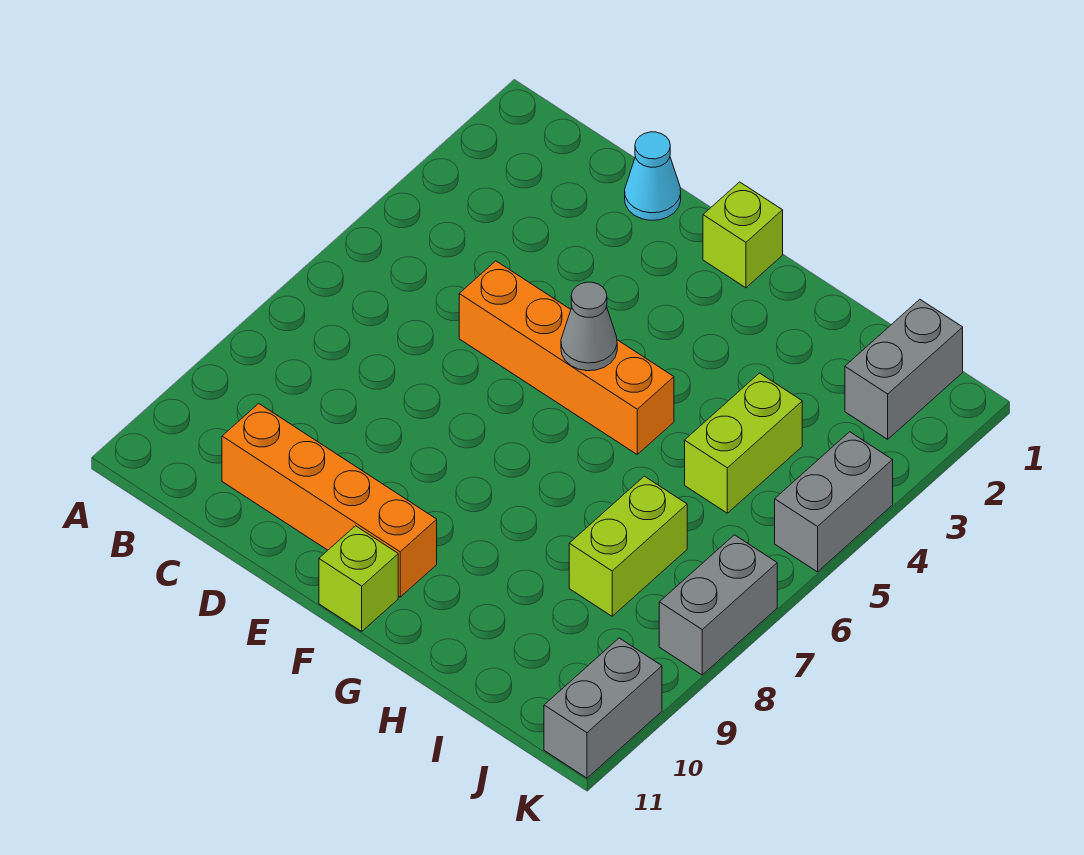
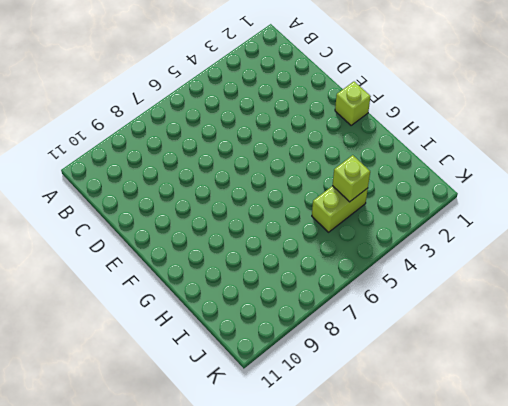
lime brick I4 level 2 -> lime brick F11 level 1
none -> orange brick C10:F10 level 1
none -> cyan cone D1 level 1
none -> orange brick D5:G5 level 1

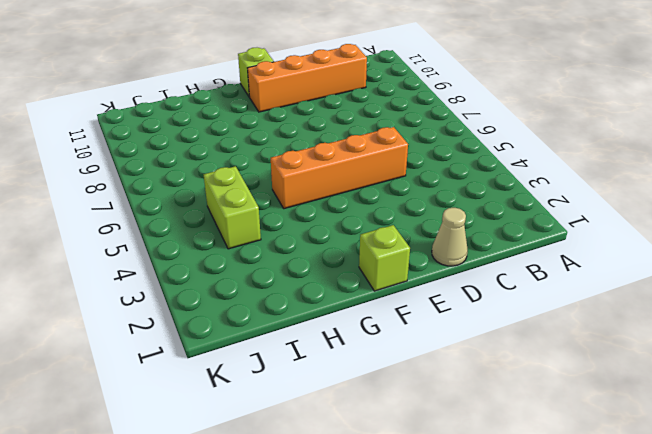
tan cone D1 level 1 -> cyan cone D1 level 1
none -> lime brick I7:I8 level 1
none -> grey brick J1:J2 level 1
none -> grey brick K4:K5 level 1

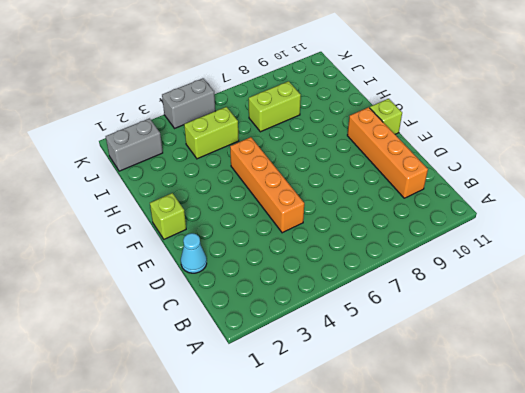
none -> grey brick K7:K8 level 1
none -> grey brick K10:K11 level 1
none -> grey cone F5 level 2

